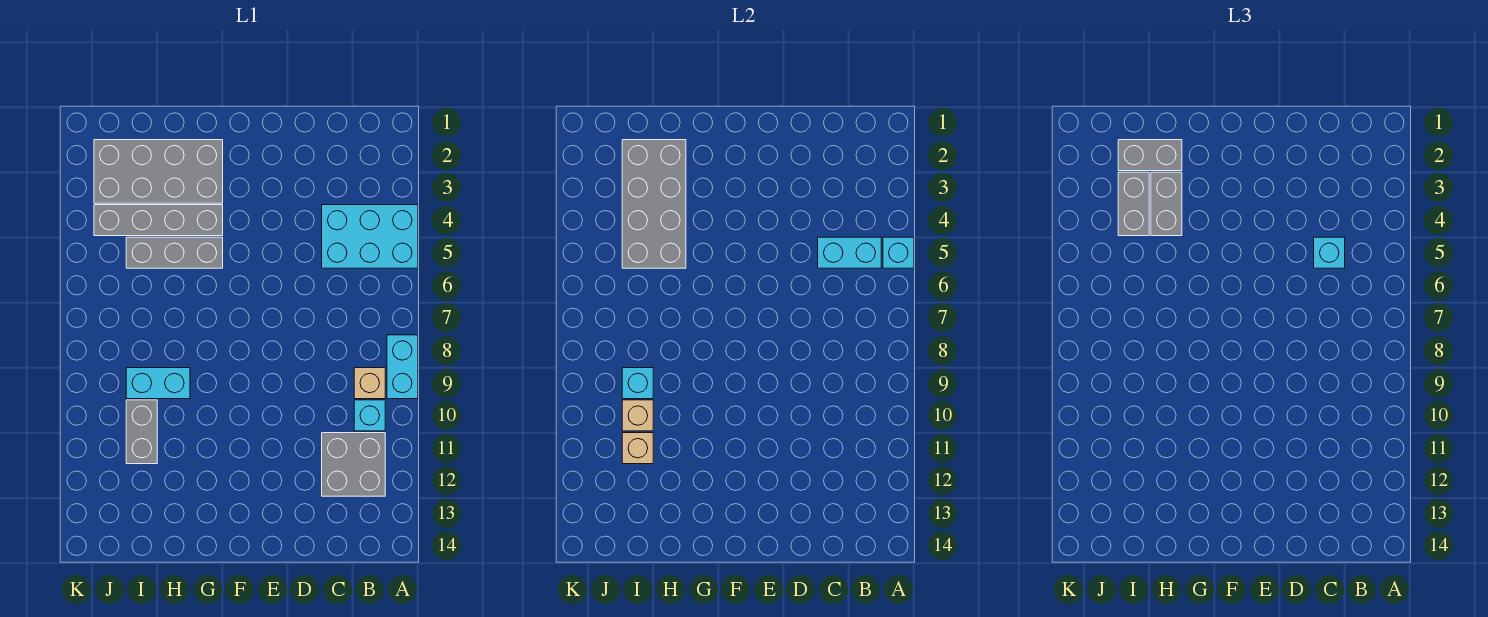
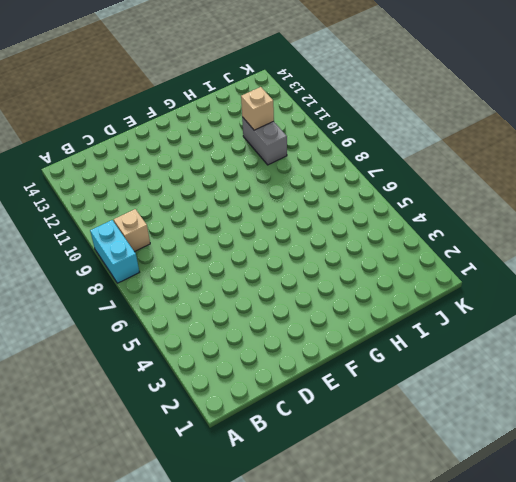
none -> cyan brick A4:C5 level 1
none -> cyan brick B10 level 1
none -> grey brick B11:C12 level 1

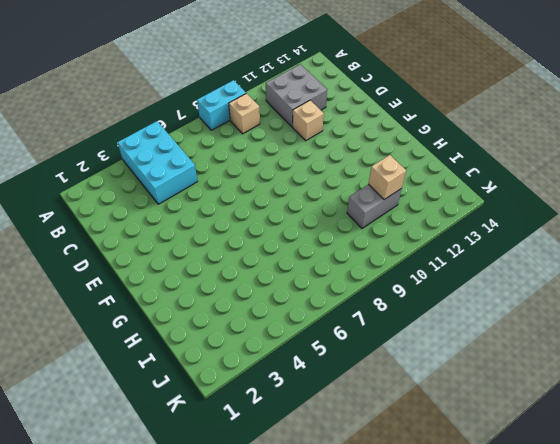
tan brick D11 level 1 -> tan brick I10 level 2
none -> cyan brick B10 level 1
none -> grey brick G2:J3 level 1
none -> grey brick G4:J4 level 1

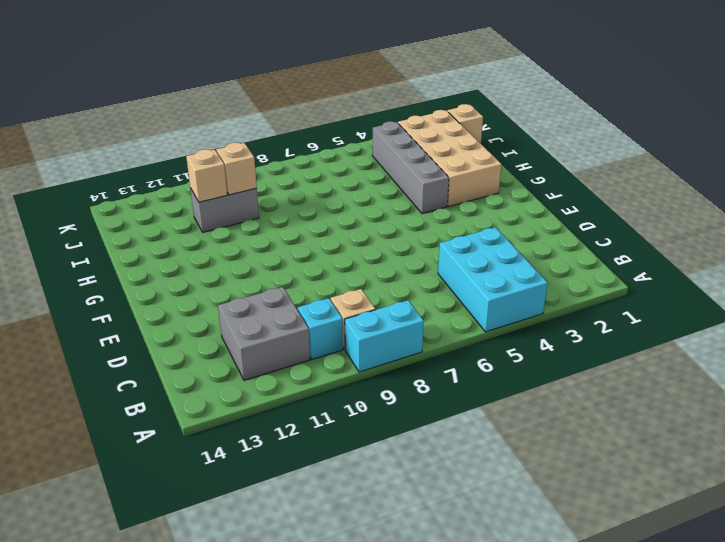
tan brick G2:J3 level 1 -> grey brick G2:J3 level 1
tan brick J1 level 1 -> none
none -> grey brick G5:I5 level 1
none -> cyan brick H9:I9 level 1
none -> cyan brick A5 level 2

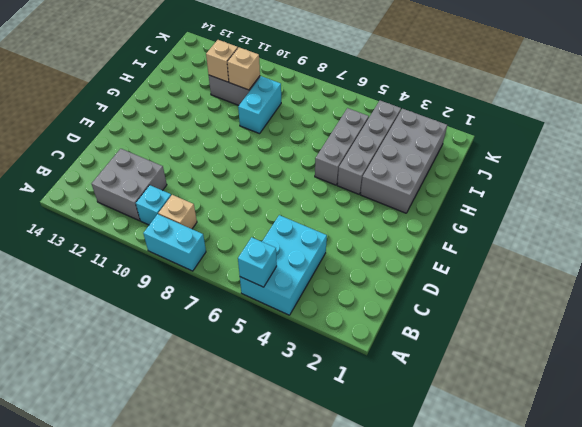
none -> cyan brick B5:C5 level 2
none -> grey brick H2:I5 level 2
none -> cyan brick I9 level 2

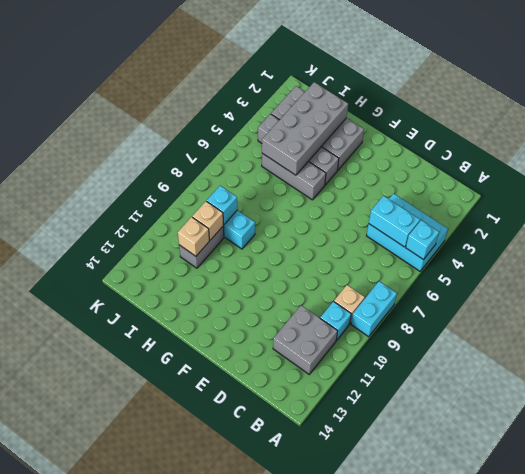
none -> cyan brick C5 level 3
none -> grey brick H2:I2 level 3
none -> grey brick H3:H4 level 3

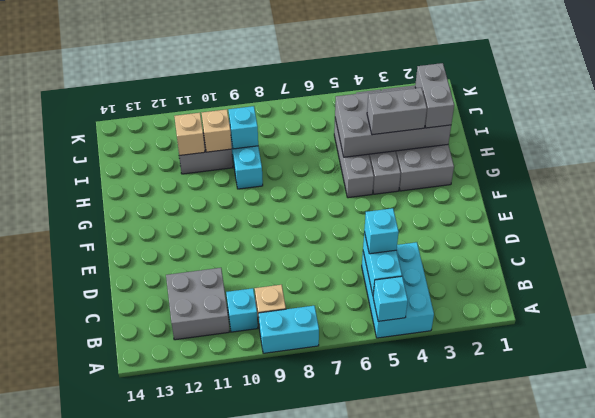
none -> grey brick I3:I4 level 3

